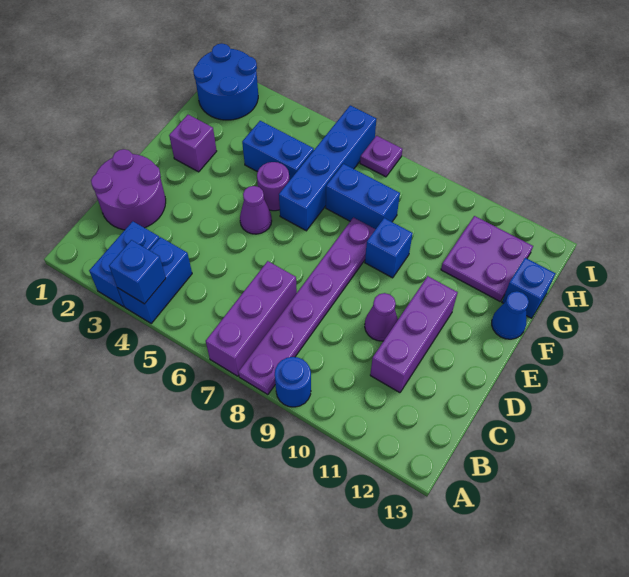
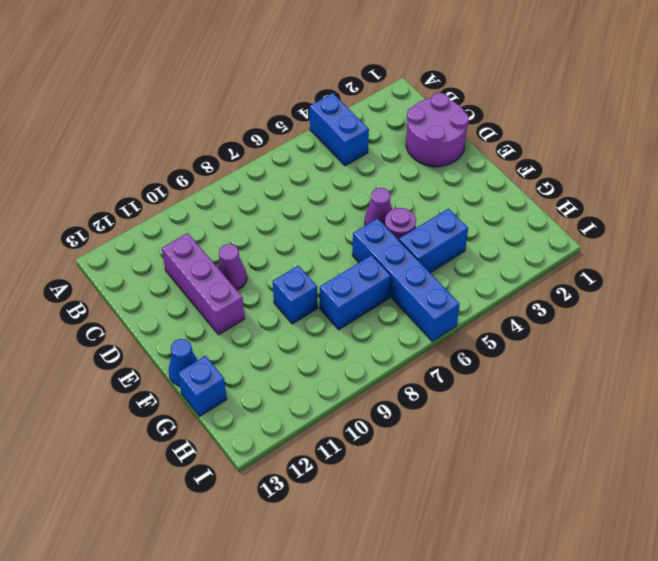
none -> blue brick A3:B3 level 1
none -> purple brick A7:C7 level 1
none -> purple plate A8:F8 level 1

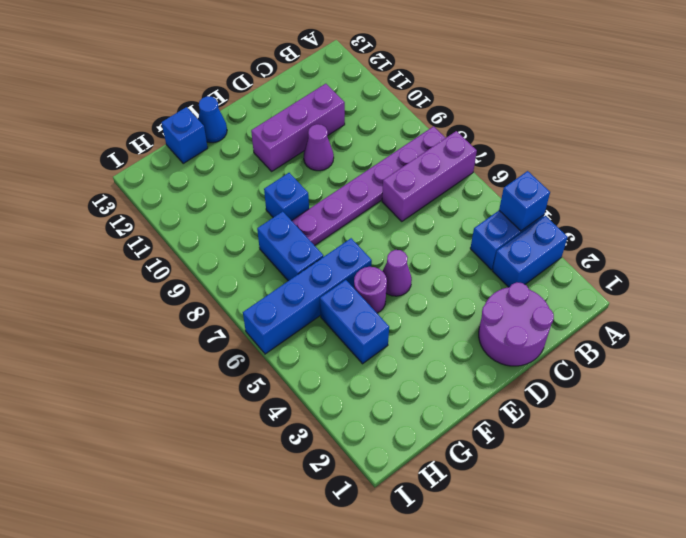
none -> blue round brick A9 level 1
none -> purple brick F2 level 1
none -> purple plate G11:H12 level 1

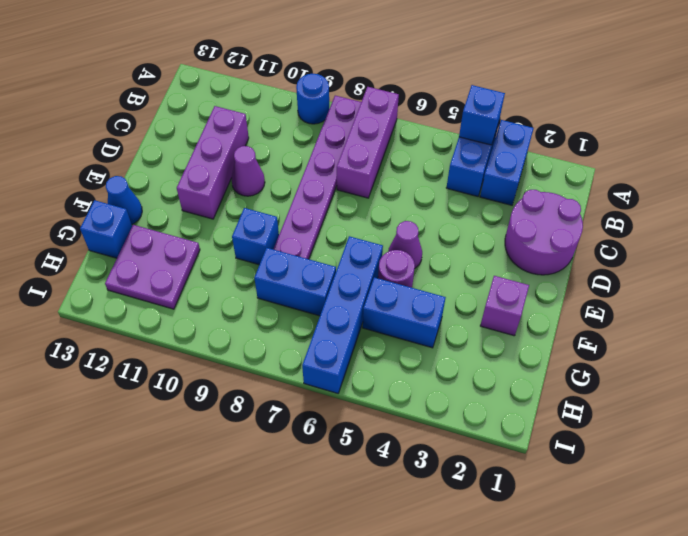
none -> blue round brick H1:I2 level 1
none -> purple plate I7 level 1

